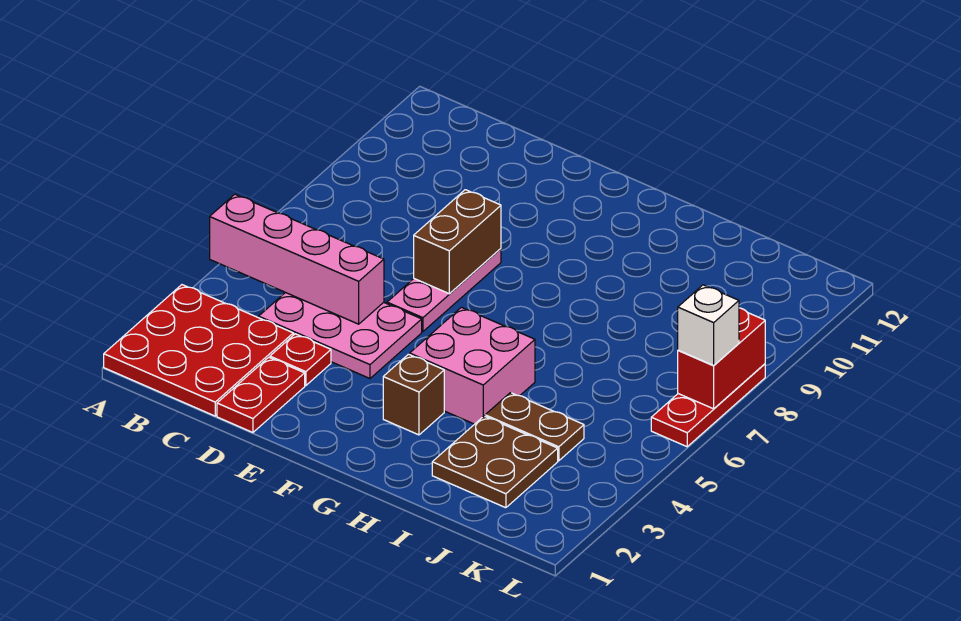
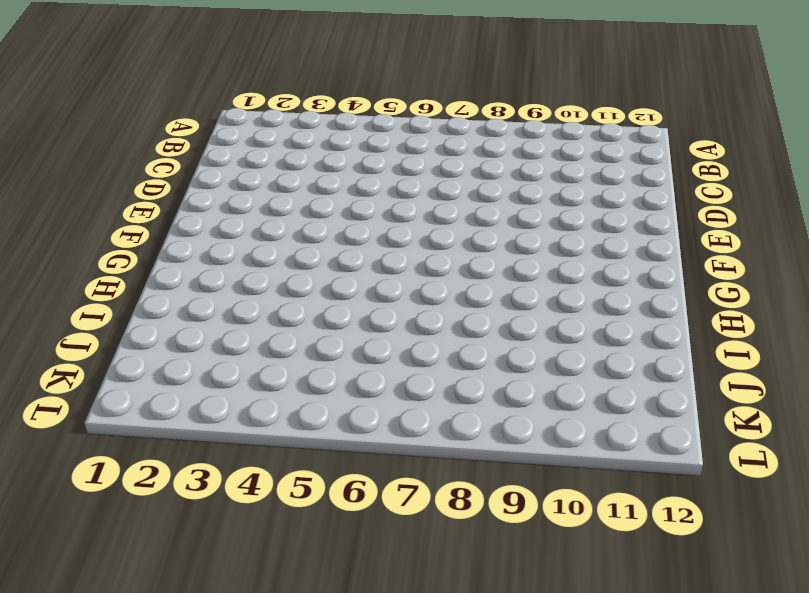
none -> red plate A1:C3 level 1
none -> pink plate C4:E5 level 1
none -> red plate D1:D2 level 1

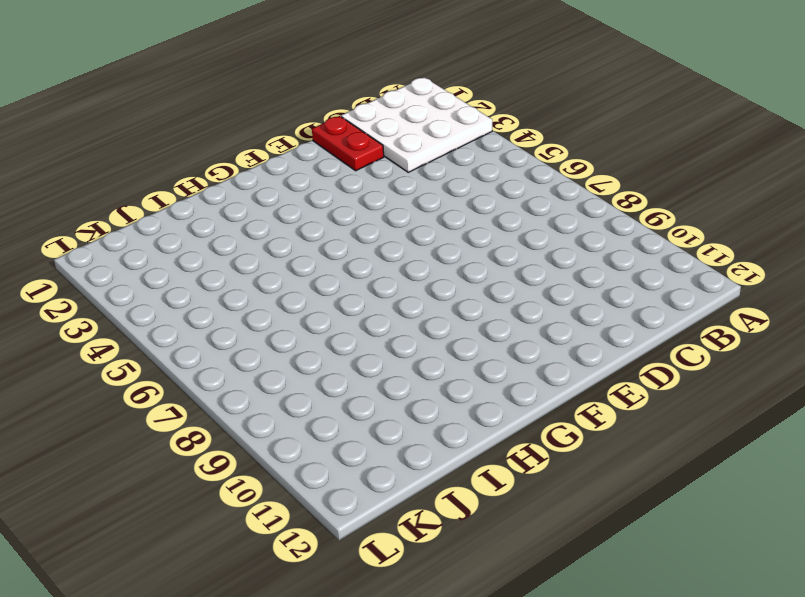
white plate A1:C3 level 1 -> red plate A1:C3 level 1
none -> pink plate C4:E5 level 1
none -> red plate D3 level 1
none -> pink plate E6:E8 level 1

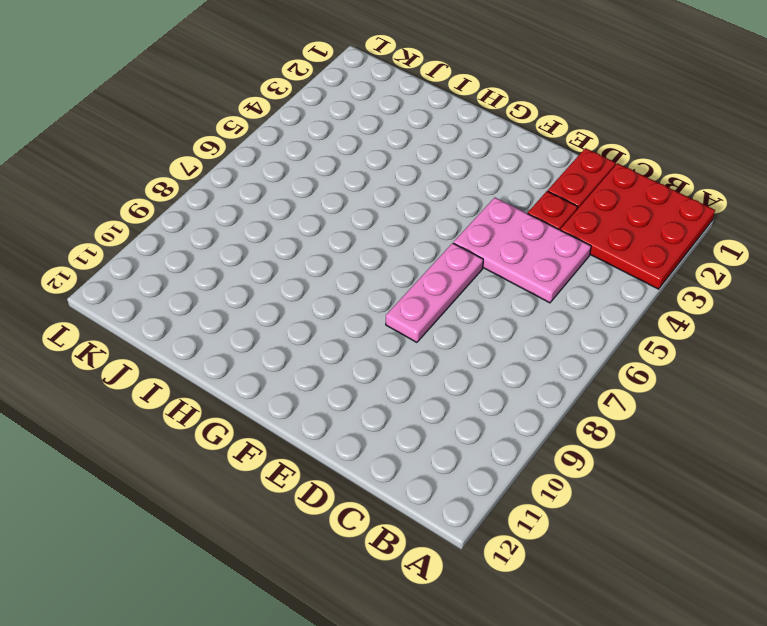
none -> brown brick G3 level 1
none -> pink brick G4:H5 level 1
none -> brown plate I2:J3 level 1

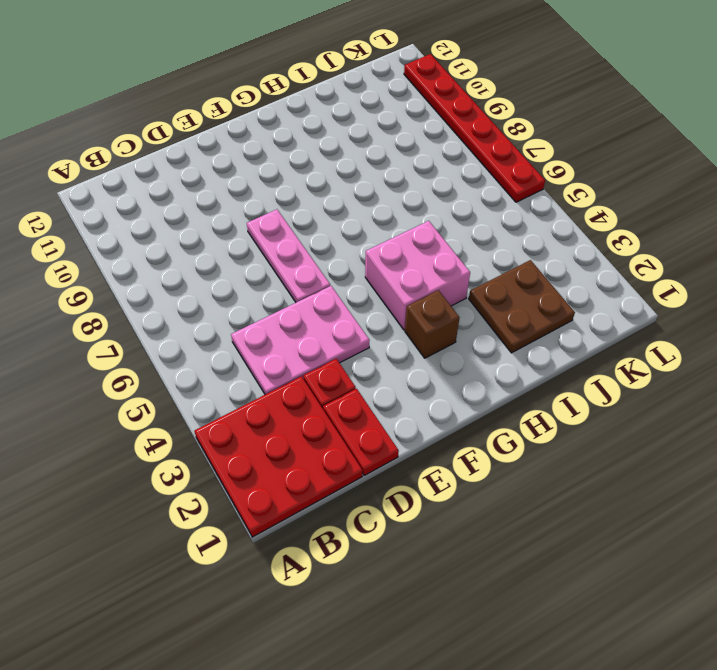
red plate L6:L11 level 1 -> red plate L6:L8 level 1
none -> brown plate I4:J4 level 1
none -> pink brick A5:D5 level 2
none -> brown brick E7:E8 level 2

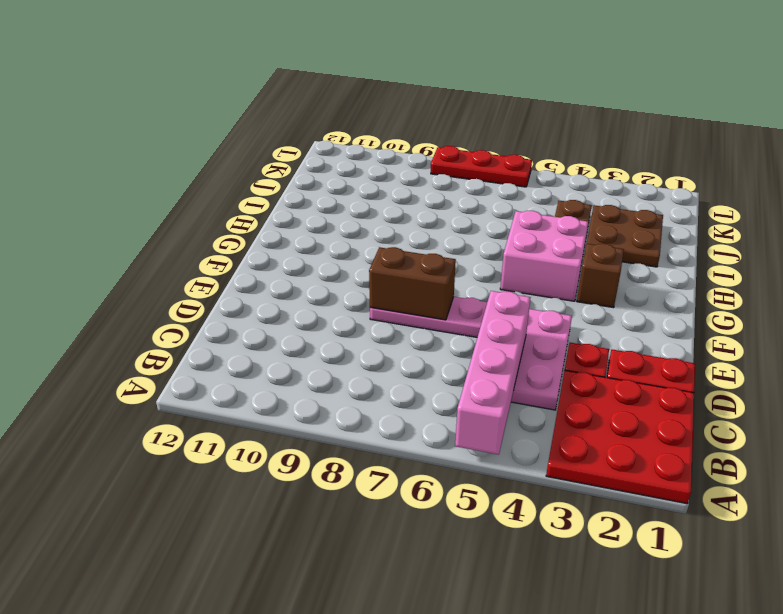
none -> red brick L7:L8 level 2
none -> white brick L7 level 3

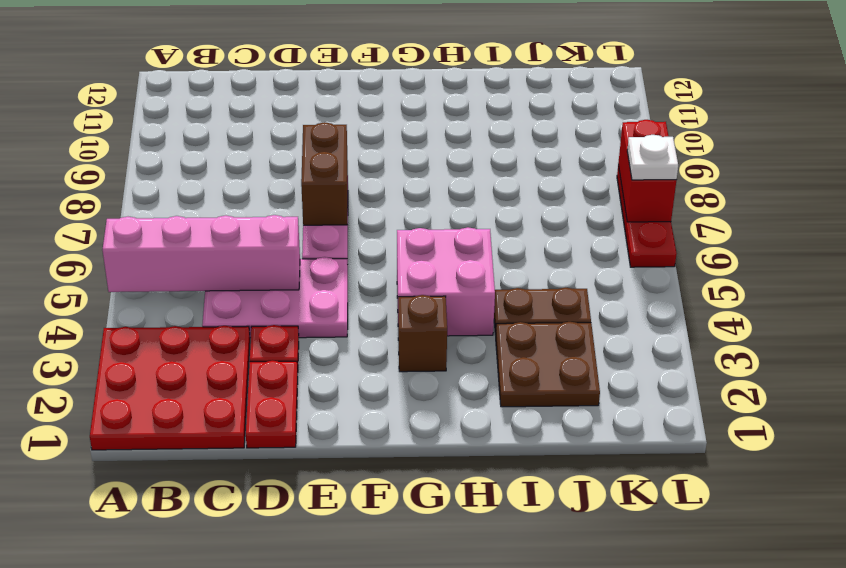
white plate L7 level 3 -> white brick L7 level 3

